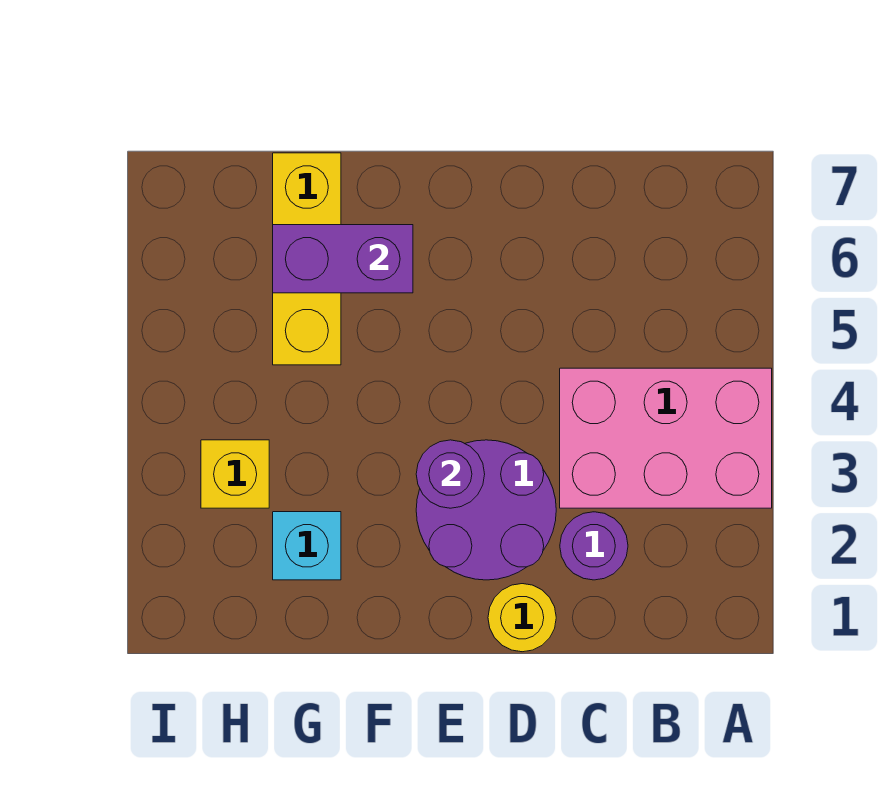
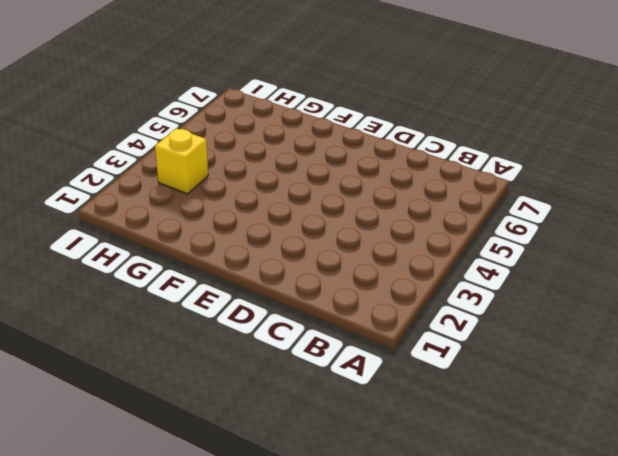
none -> pink brick A3:C4 level 1
none -> purple round brick C2 level 1

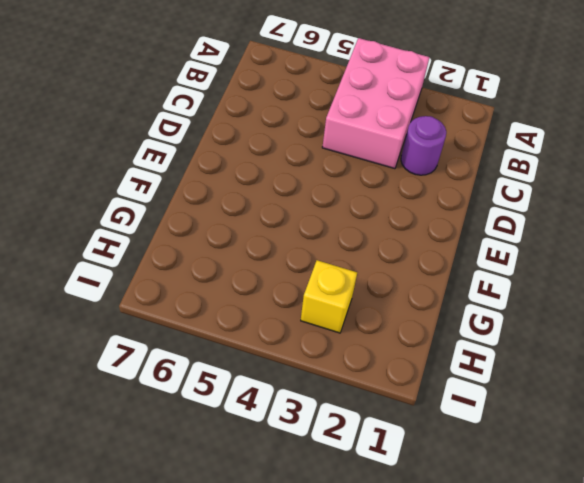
none -> yellow round brick D1 level 1
none -> purple round brick D2:E3 level 1

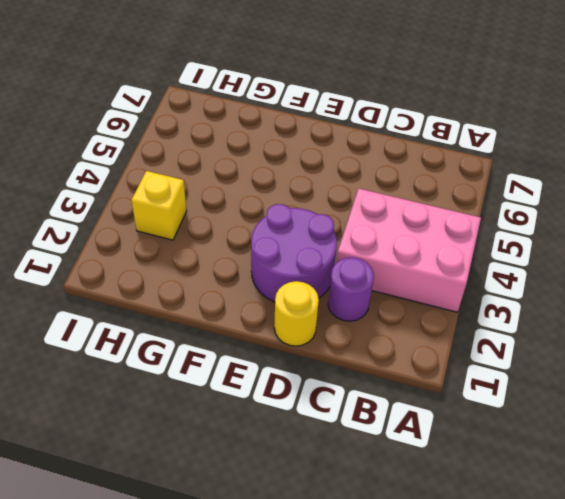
none -> cyan brick G2 level 1
none -> yellow brick G5:G7 level 1

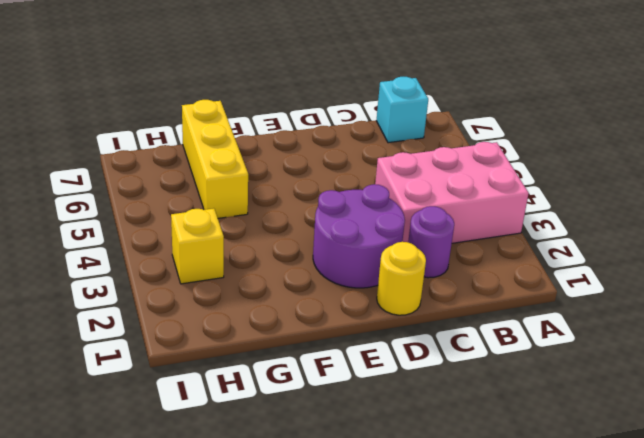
cyan brick B7 level 1 -> cyan brick G2 level 1
none -> purple round brick E3 level 2
none -> purple brick F6:G6 level 2

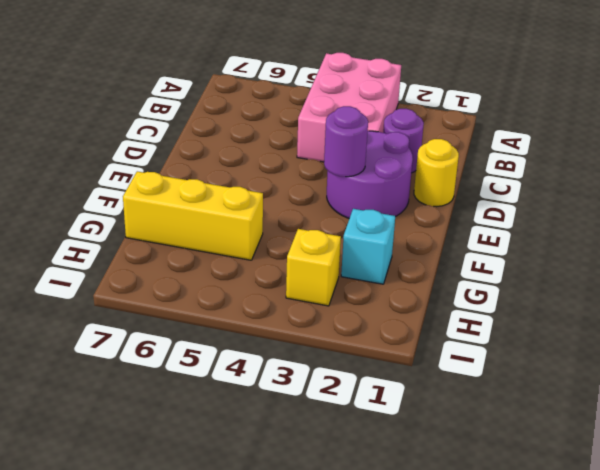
none -> purple brick F6:G6 level 2

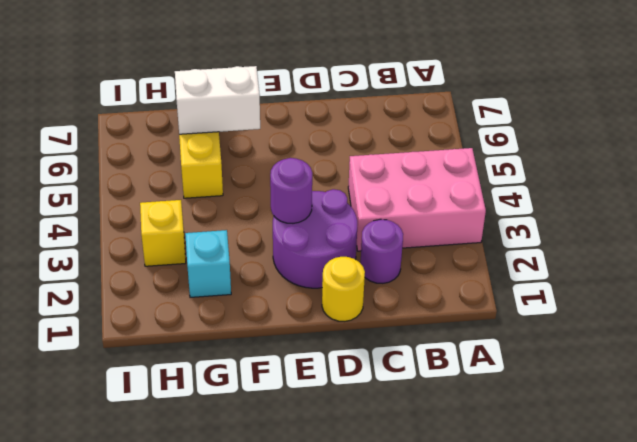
white brick F6:G6 level 2 -> purple brick F6:G6 level 2

